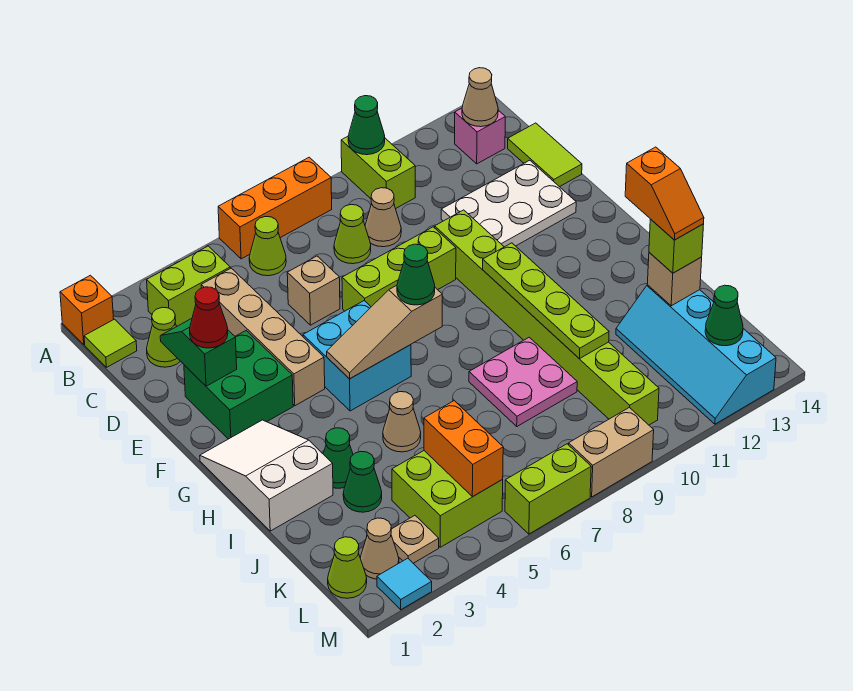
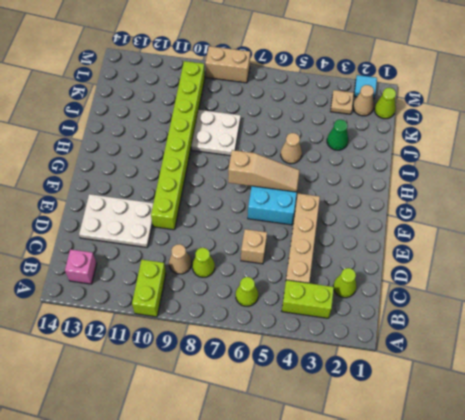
white plate I8:J9 level 1 -> pink plate I8:J9 level 1
none -> orange brick A1 level 1
none -> orange brick A6:A8 level 1
none -> lime tile B1 level 1
none -> lime tile C14:D14 level 1

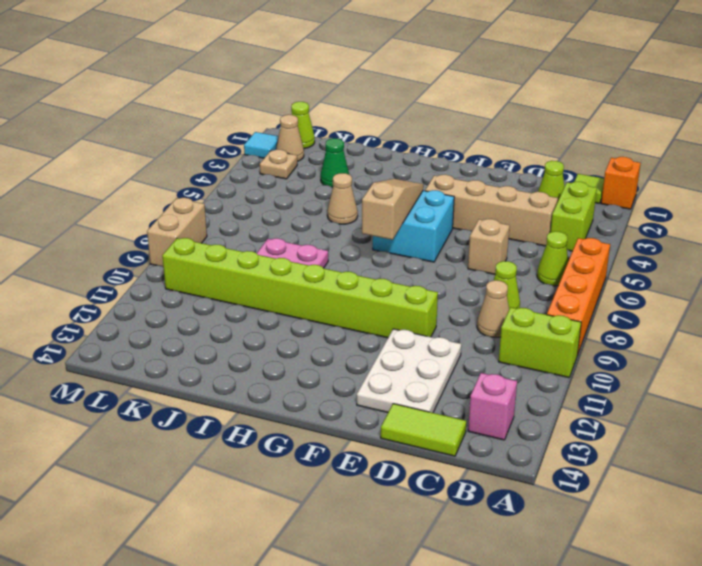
orange brick A6:A9 level 1 -> orange brick A6:A8 level 1
none -> green brick E2:F3 level 1
none -> lime brick E7:E9 level 1
none -> white slope G1:I2 level 1 top I
none -> green cone I3 level 1

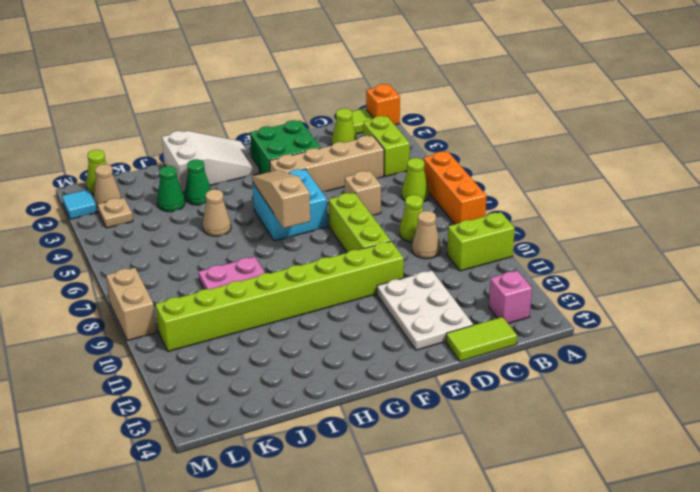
none -> cyan slope J12:M13 level 1 top 13
none -> lime brick K4:L5 level 1
none -> lime brick M6:M7 level 1
none -> green cone A10 level 2

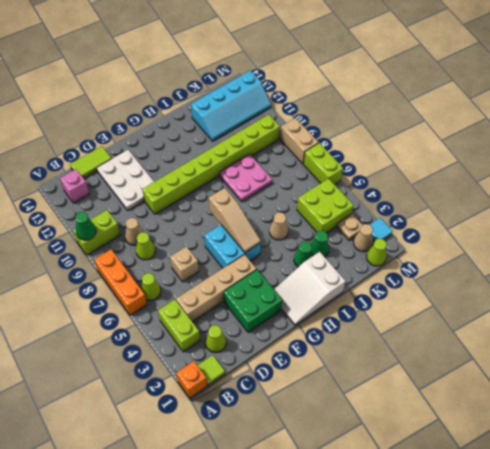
none -> lime brick E7:E9 level 1
none -> tan cone B13 level 2
none -> green slope D2:E2 level 2 top E
none -> lime plate G10:J10 level 2

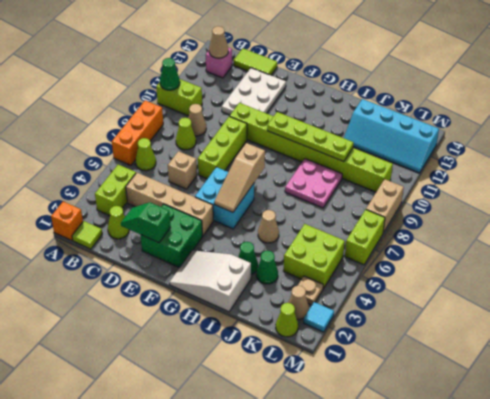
none -> tan brick J13 level 2
none -> orange brick K5:L5 level 2
none -> green cone L13 level 2
none -> red cone E2 level 3

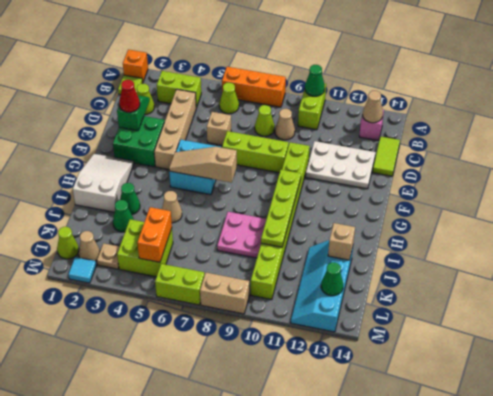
none -> green cone G7 level 3
none -> lime brick J13 level 3
none -> orange slope I13:J13 level 4 top I

